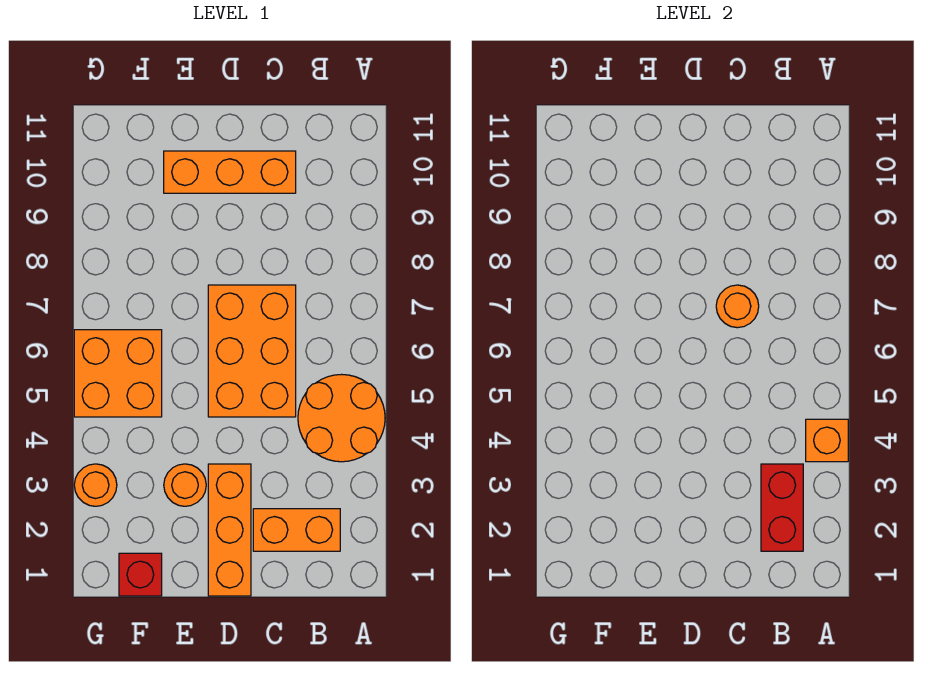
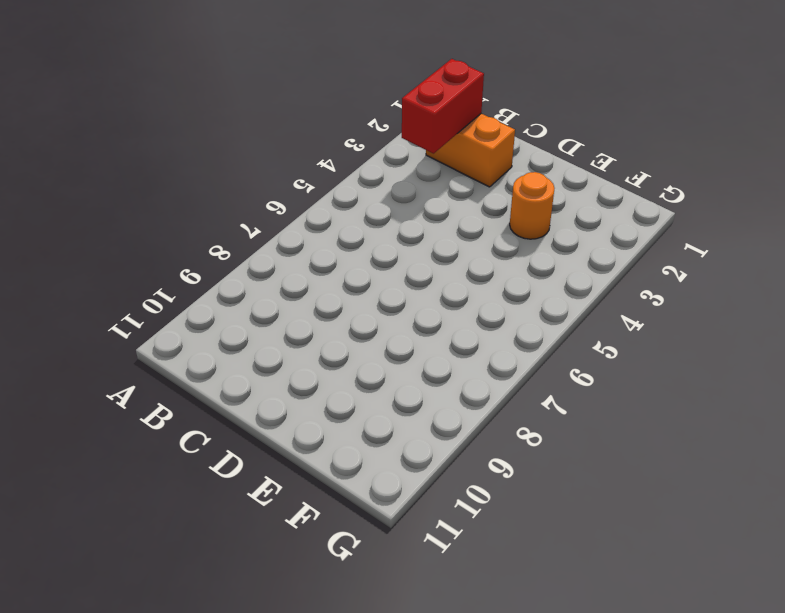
none -> orange round brick A4:B5 level 1
none -> orange brick C5:D7 level 1
none -> orange brick C10:E10 level 1

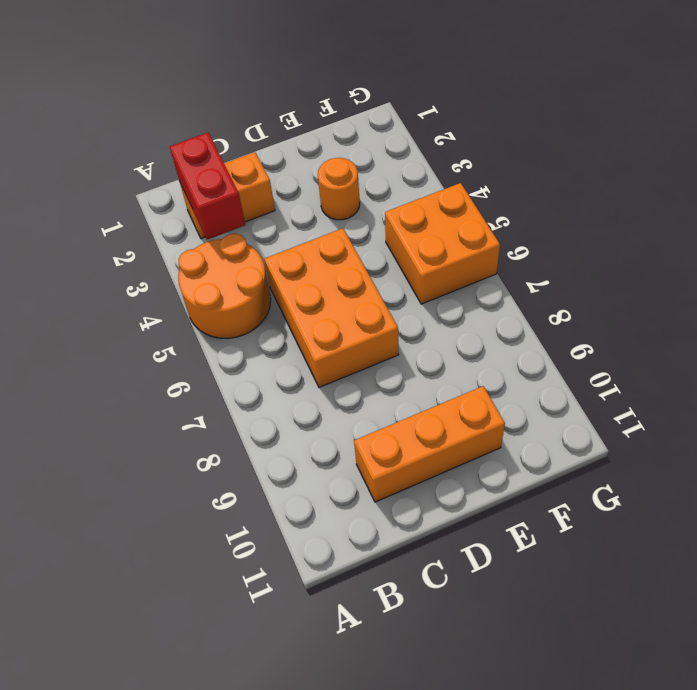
none -> orange brick D1:D3 level 1
none -> red brick F1 level 1
none -> orange round brick G3 level 1

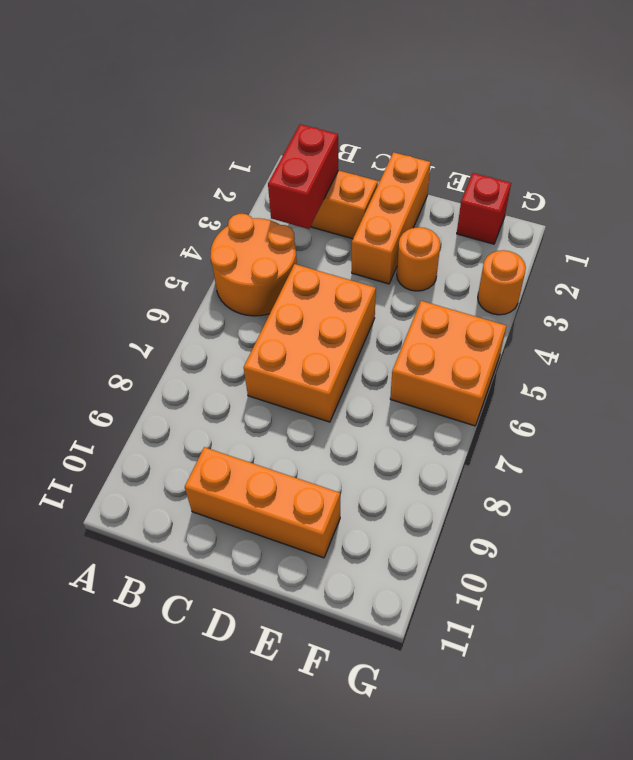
none -> orange brick A4 level 2
none -> orange round brick C7 level 2

